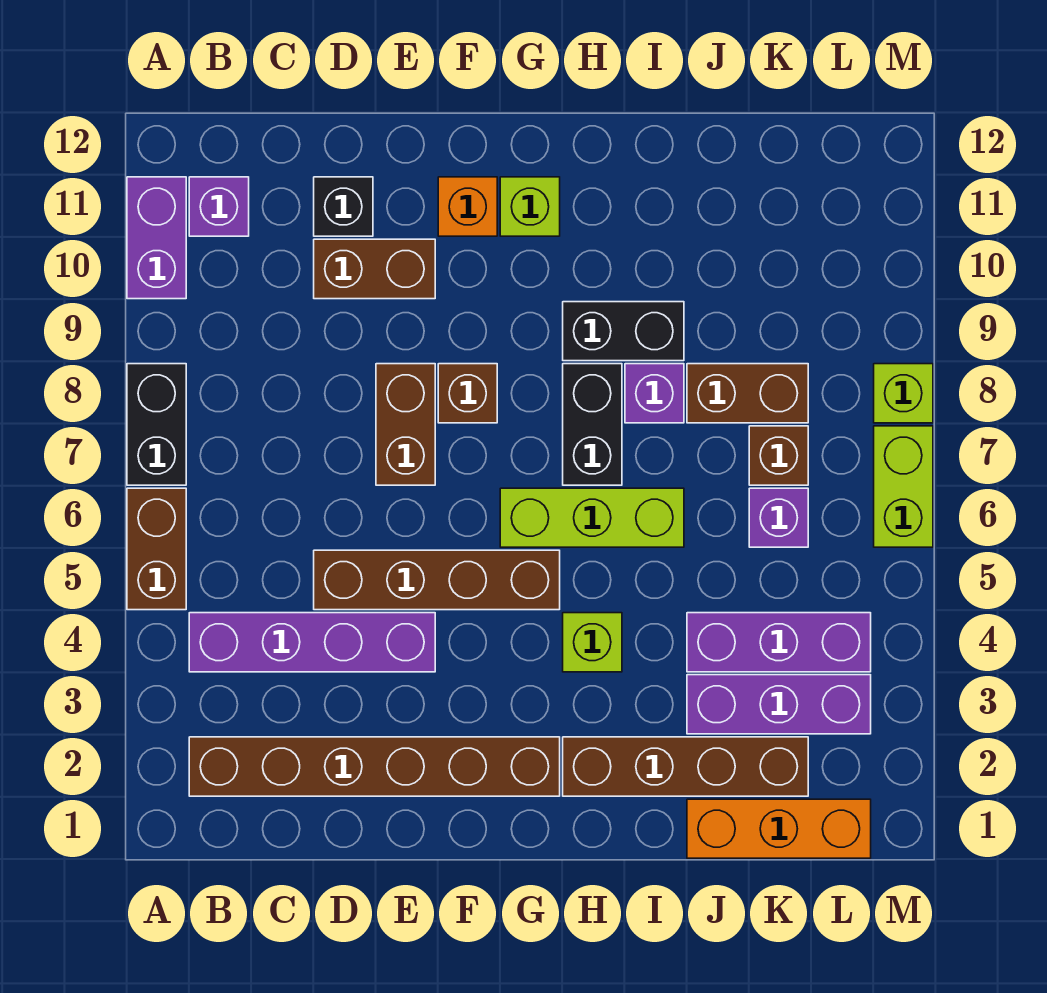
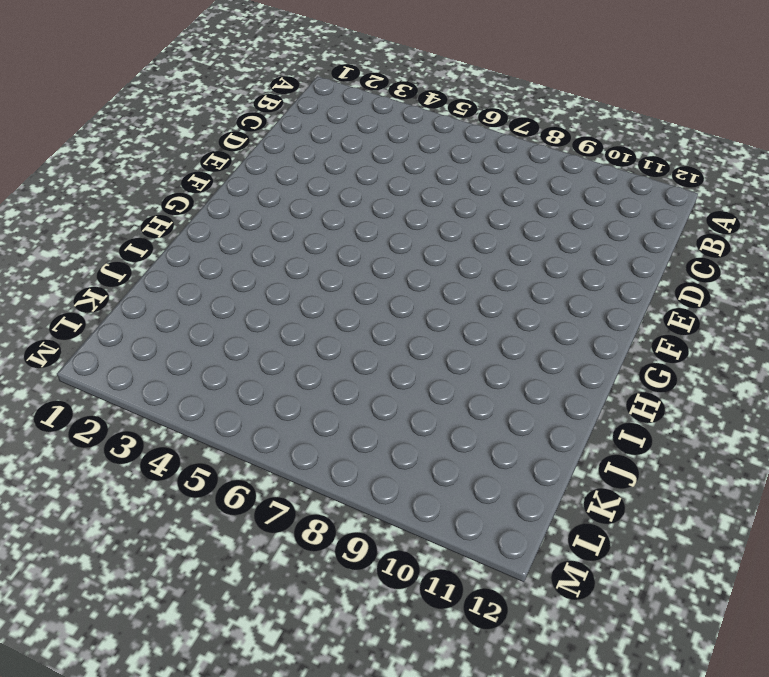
none -> brown brick A5:A6 level 1
none -> black brick A7:A8 level 1
none -> purple brick A10:A11 level 1

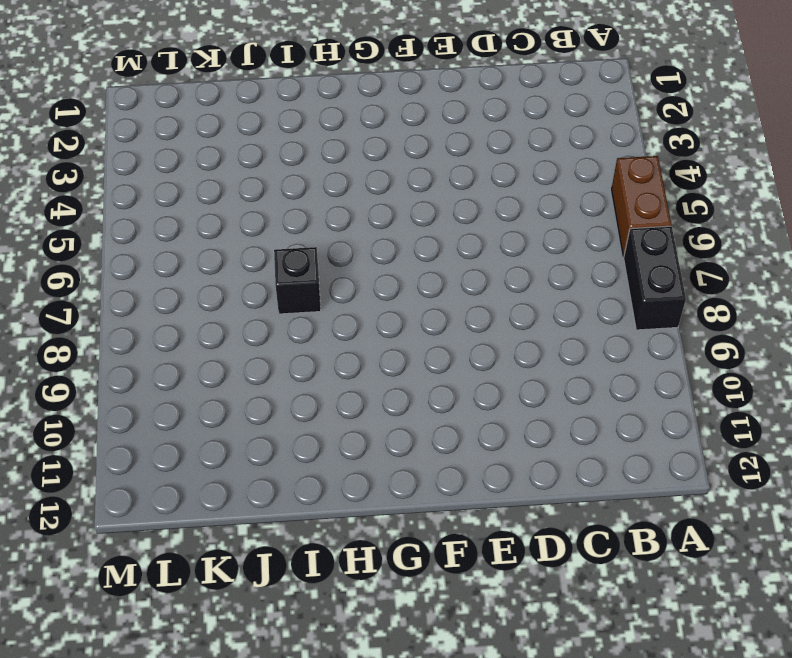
black brick I7 level 1 -> black brick D11 level 1
none -> purple brick A10:A11 level 1
none -> brown brick B2:G2 level 1
none -> purple brick B4:E4 level 1

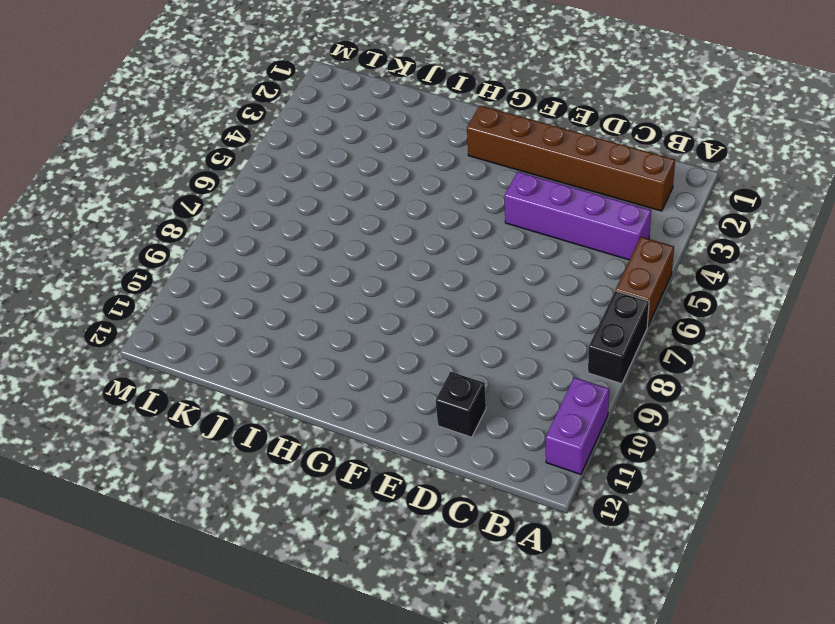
none -> purple brick B11 level 1
none -> brown brick D5:G5 level 1
none -> brown brick D10:E10 level 1

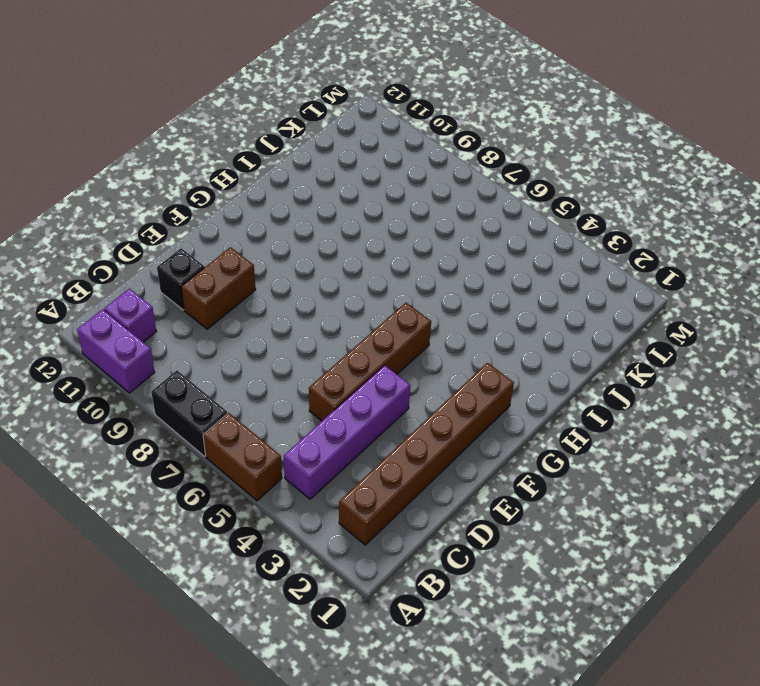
none -> brown brick E7:E8 level 1
none -> brown brick F8 level 1
none -> orange brick F11 level 1

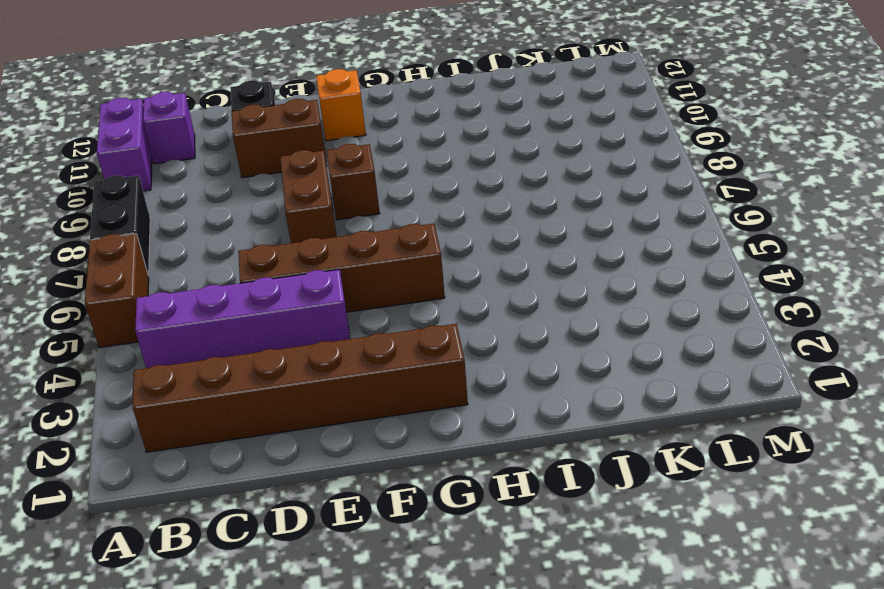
none -> lime brick G6:I6 level 1
none -> lime brick G11 level 1
none -> brown brick H2:K2 level 1

